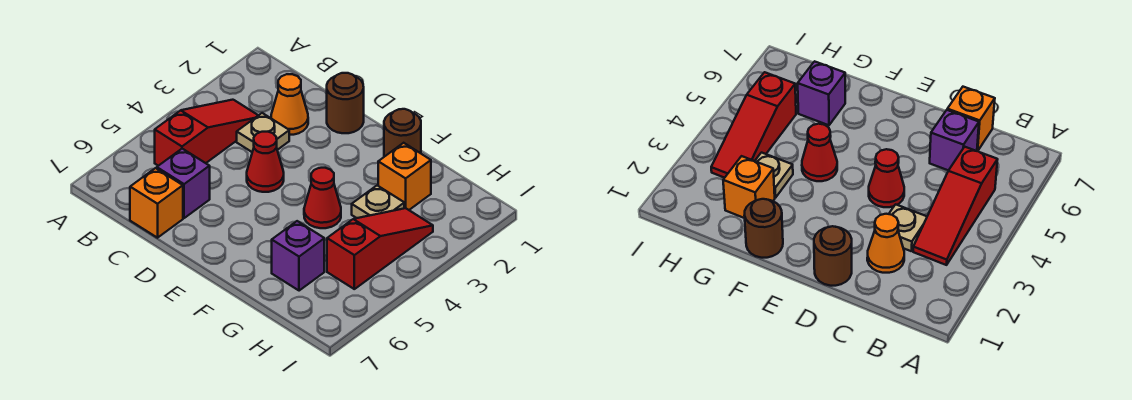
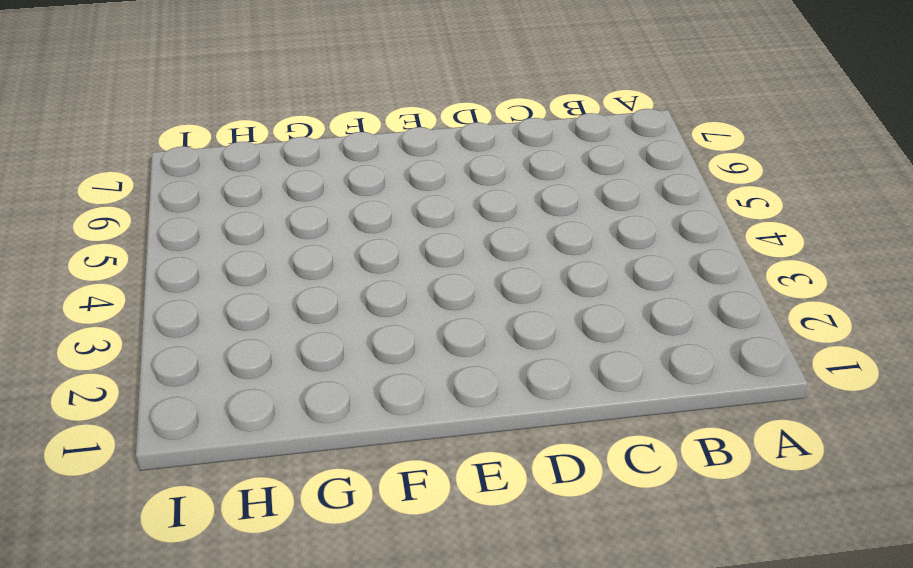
none -> red slope B3:B5 level 1 top 5
none -> orange cone C2 level 1
none -> tan plate C3 level 1

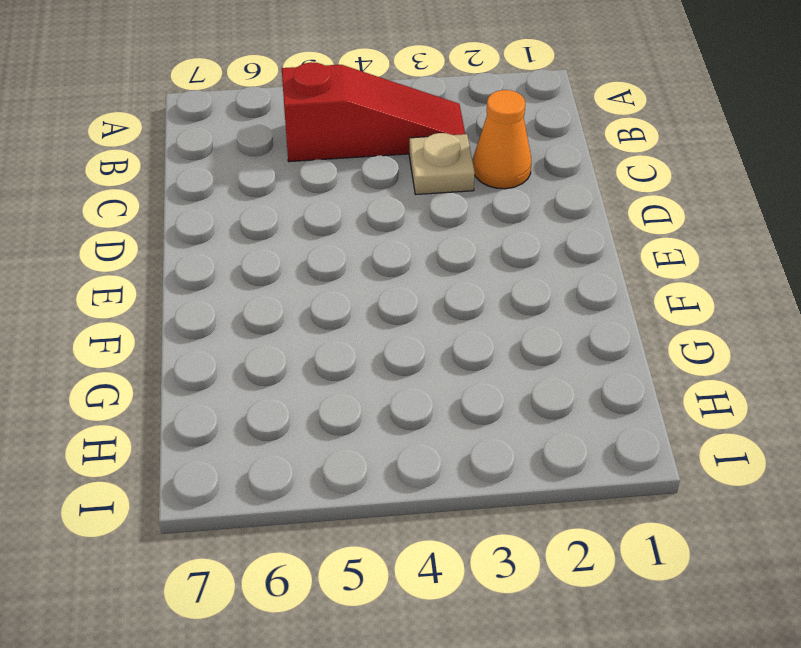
none -> purple brick C6 level 1
none -> orange brick C7 level 1
none -> brown round brick D1 level 1

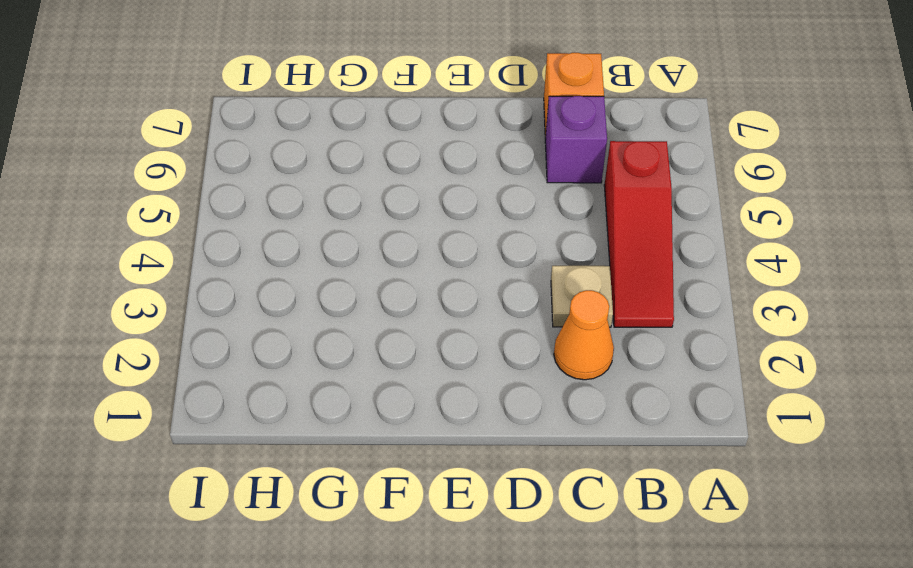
none -> brown round brick D1 level 1
none -> red cone D4 level 1
none -> brown round brick F1 level 1

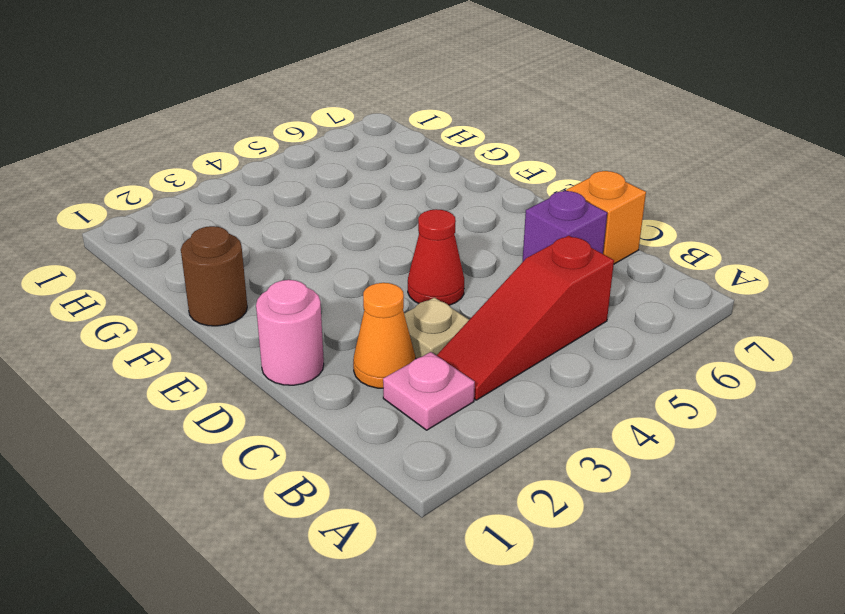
pink plate B2 level 1 -> none
pink round brick D1 level 1 -> brown round brick D1 level 1
none -> red cone F4 level 1
none -> orange brick G2 level 1
none -> tan plate G3 level 1

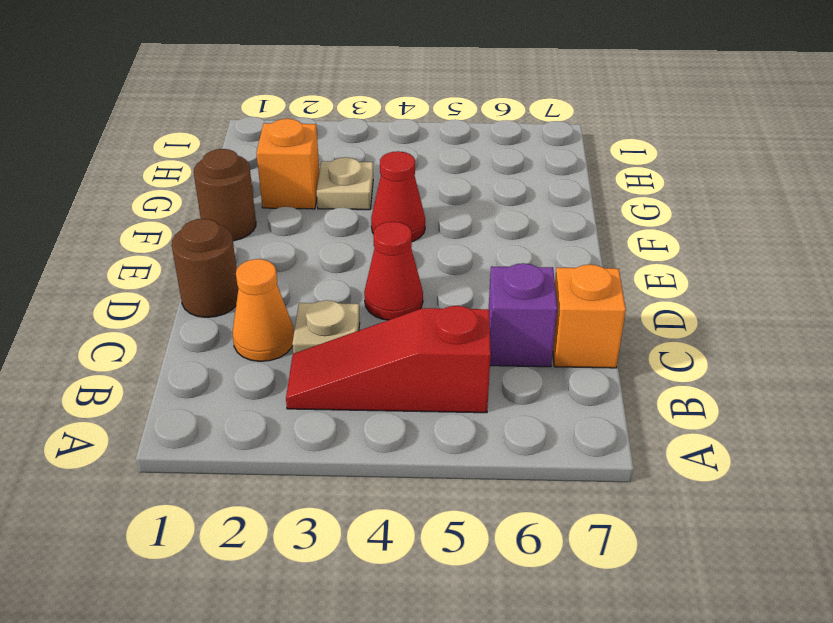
none -> purple brick G6 level 1
none -> red slope H3:H5 level 1 top 5

